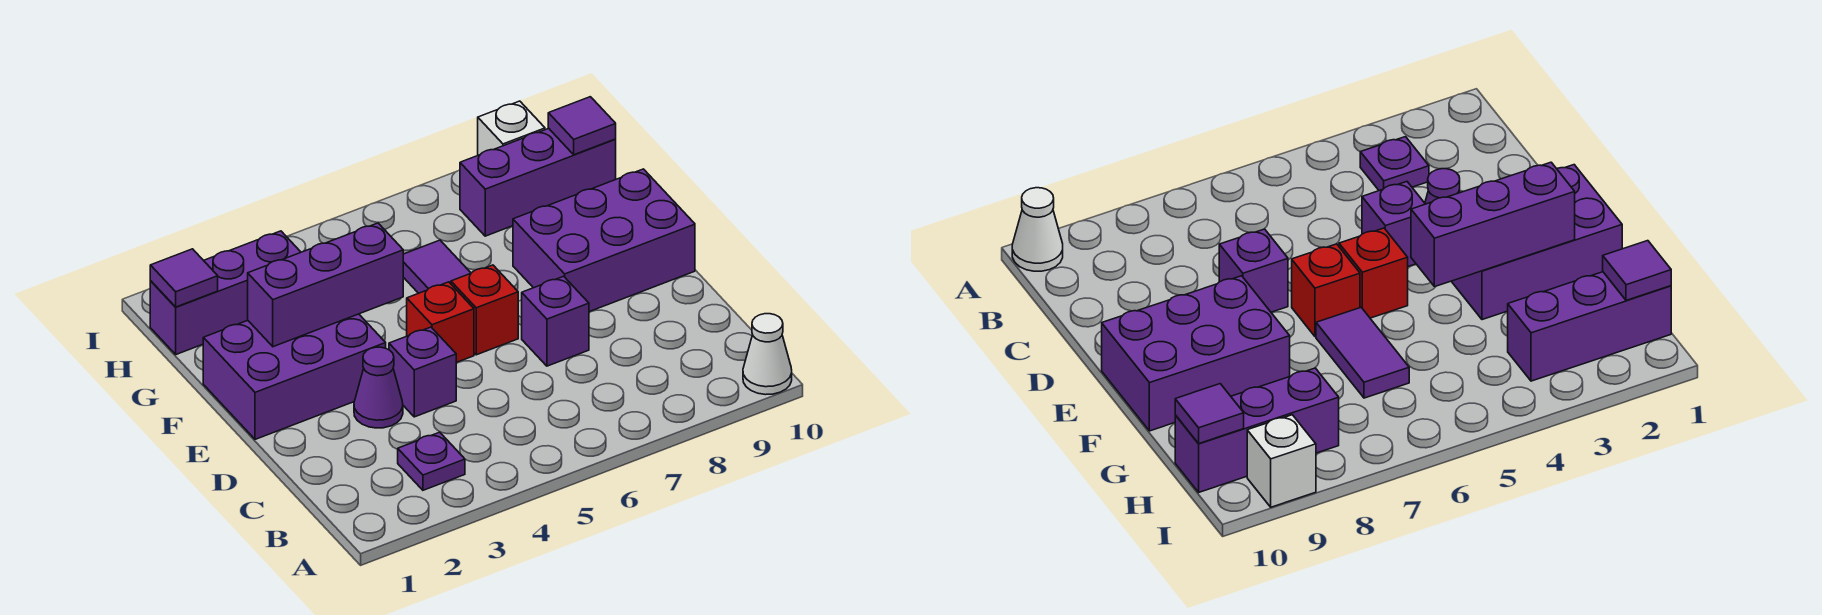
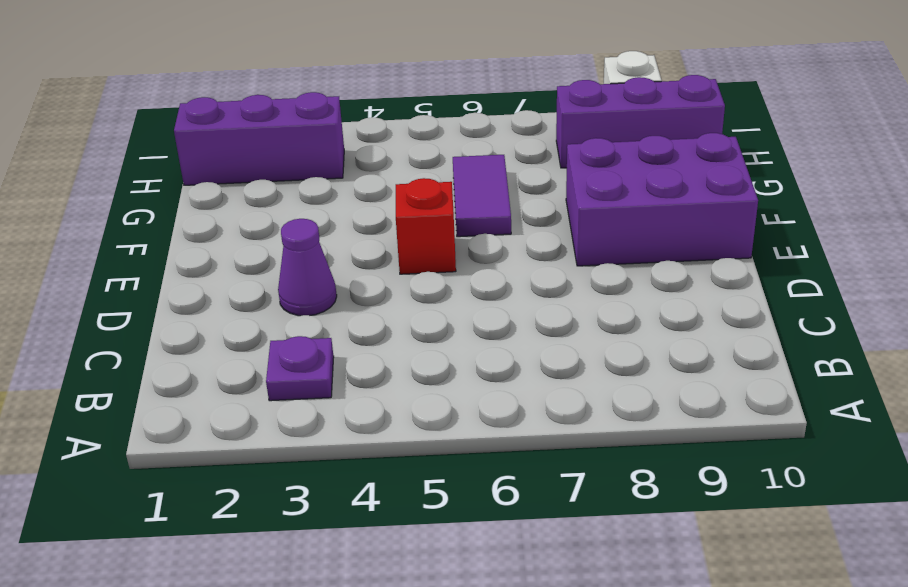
none -> white cone A10 level 1
none -> purple brick D4 level 1
none -> purple brick D7 level 1

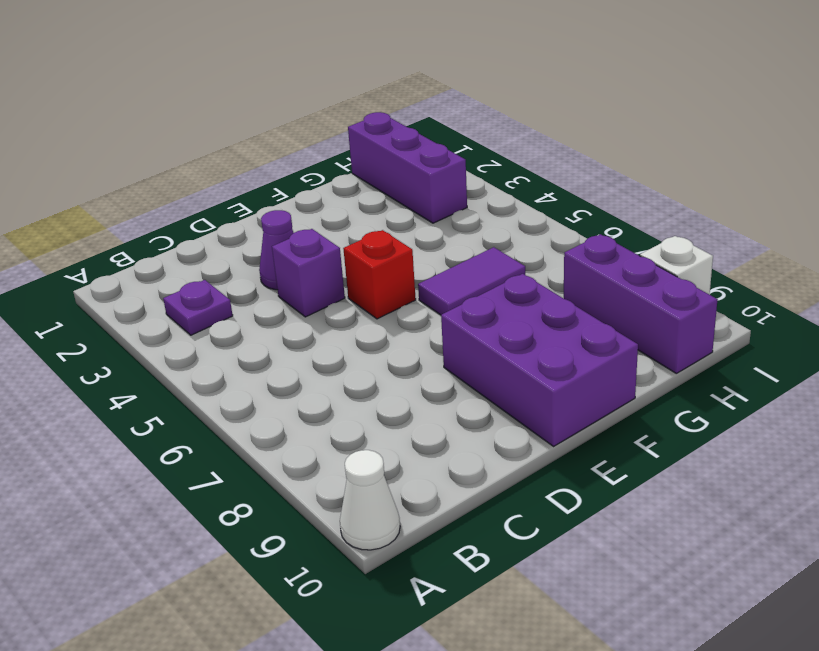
none -> purple brick D7 level 1
none -> purple brick E1:F3 level 1
none -> red brick E6 level 1

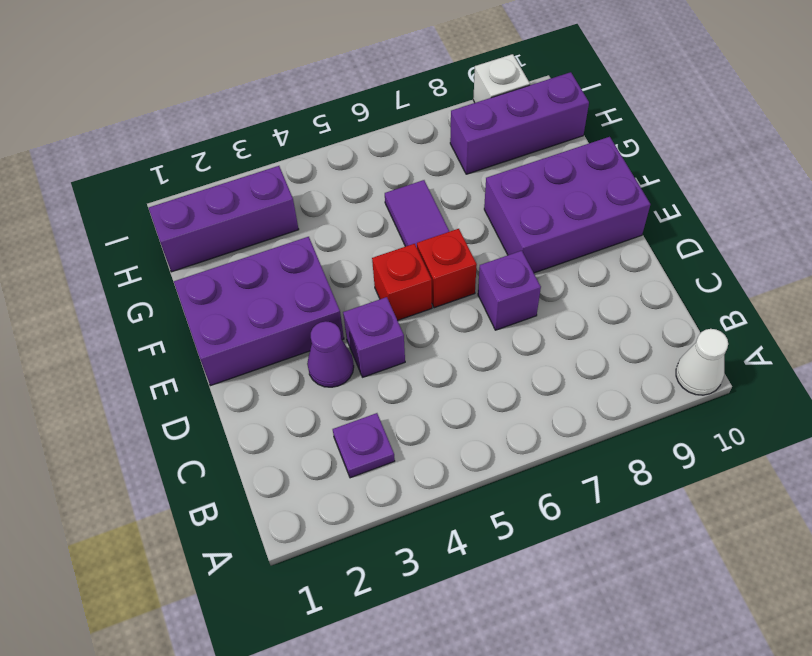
none -> purple brick F2:F4 level 2
none -> purple tile H1 level 2
none -> purple tile H10 level 2

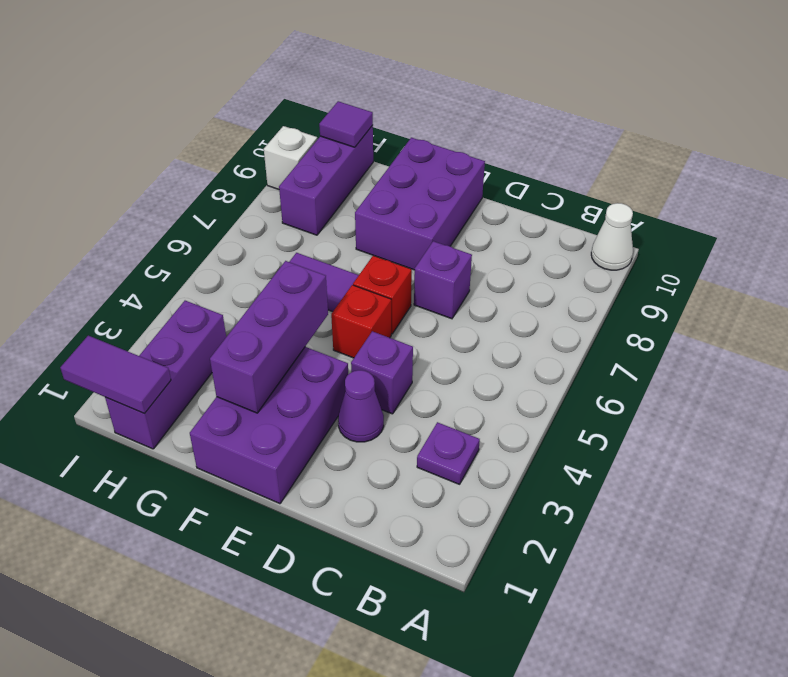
purple tile H1:I1 level 2 -> purple tile H1 level 2

